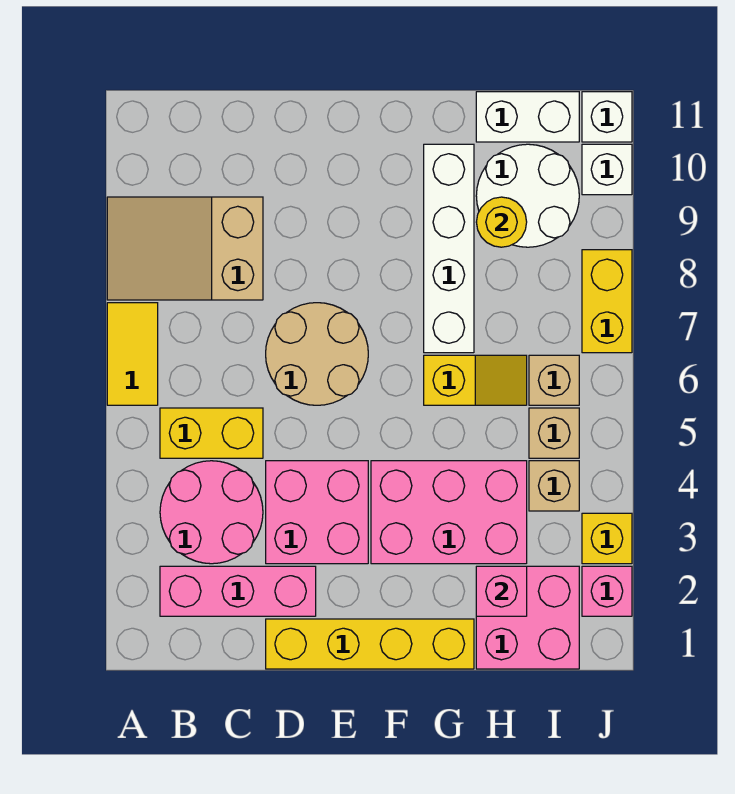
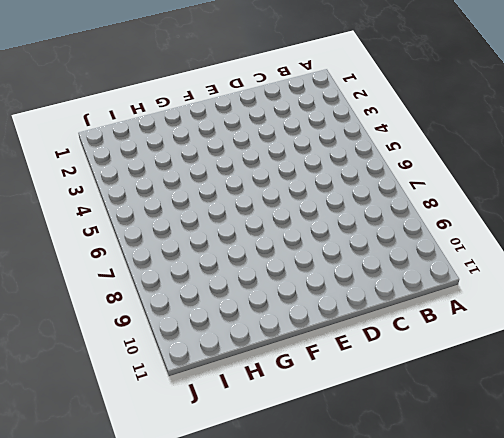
none -> yellow tile A6:A7 level 1
none -> tan slope A8:C9 level 1 top C
none -> pink brick B2:D2 level 1

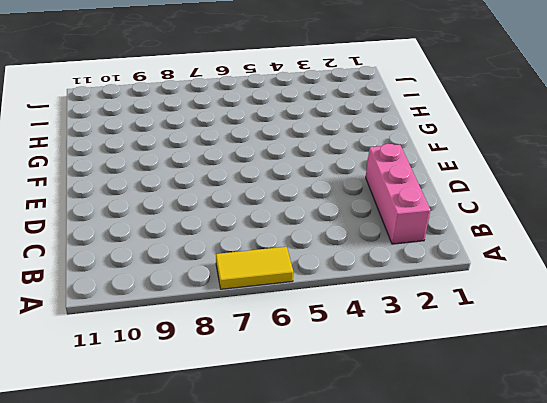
none -> tan slope A8:C9 level 1 top C
none -> pink round brick B3:C4 level 1
none -> yellow brick B5:C5 level 1

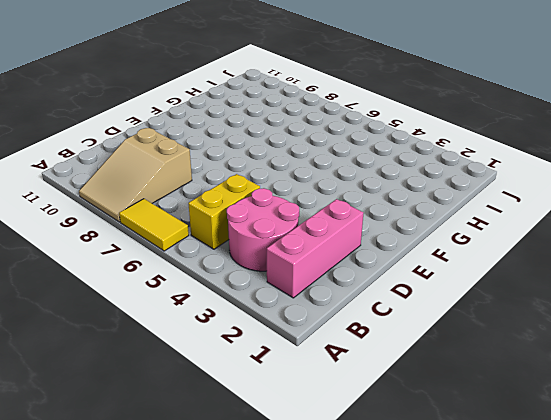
none -> yellow brick D1:G1 level 1
none -> pink brick D3:E4 level 1
none -> tan round brick D6:E7 level 1

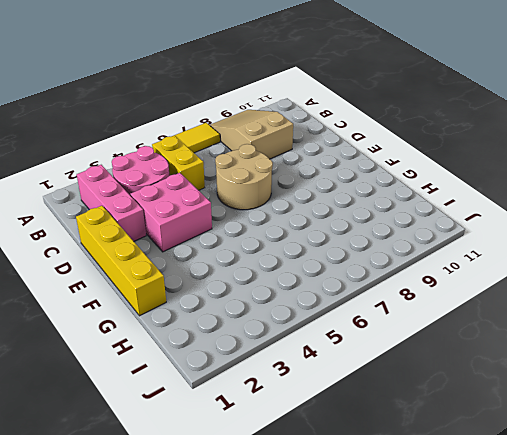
none -> pink brick F3:H4 level 1
none -> yellow slope G6:H6 level 1 top G
none -> white brick G7:G10 level 1

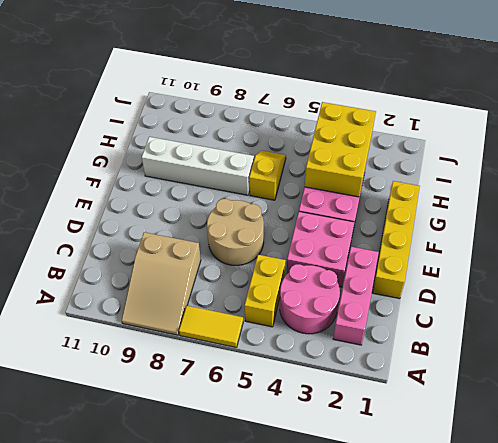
yellow brick G3:I4 level 2 -> none
none -> pink brick H1:I2 level 1
none -> white round brick H9:I10 level 1
none -> white brick H11:I11 level 1

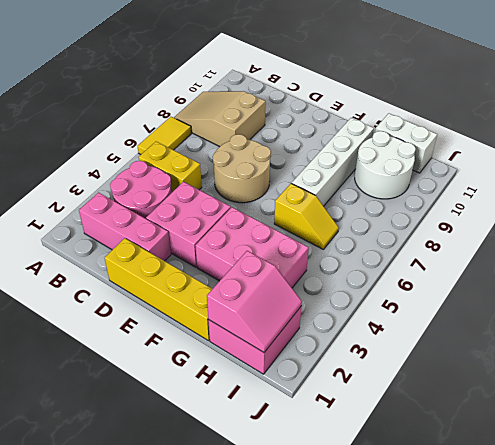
pink slope H1:I2 level 2 top H -> pink brick H2 level 2
none -> tan brick I4 level 1
none -> tan brick I5 level 1
none -> tan brick I6 level 1

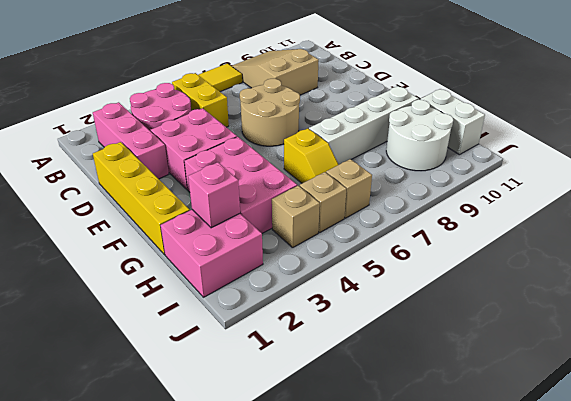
none -> pink brick J2 level 1
none -> yellow brick J3 level 1
none -> yellow brick J7:J8 level 1

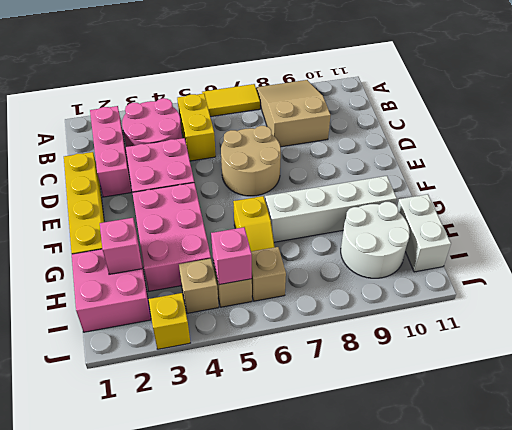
pink brick I5 level 2 -> pink brick J2 level 1
none -> yellow brick J7:J8 level 1
none -> white brick J10 level 1
none -> white brick J11 level 1

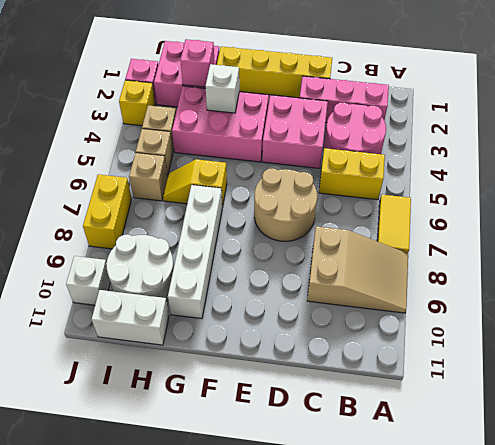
white brick G3 level 2 -> white brick J11 level 1
none -> yellow round brick H9 level 2

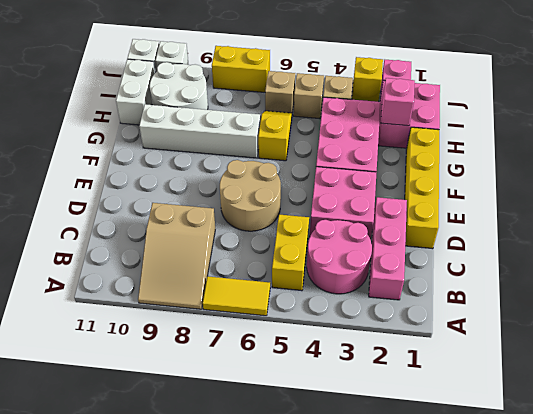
none -> yellow round brick H9 level 2

